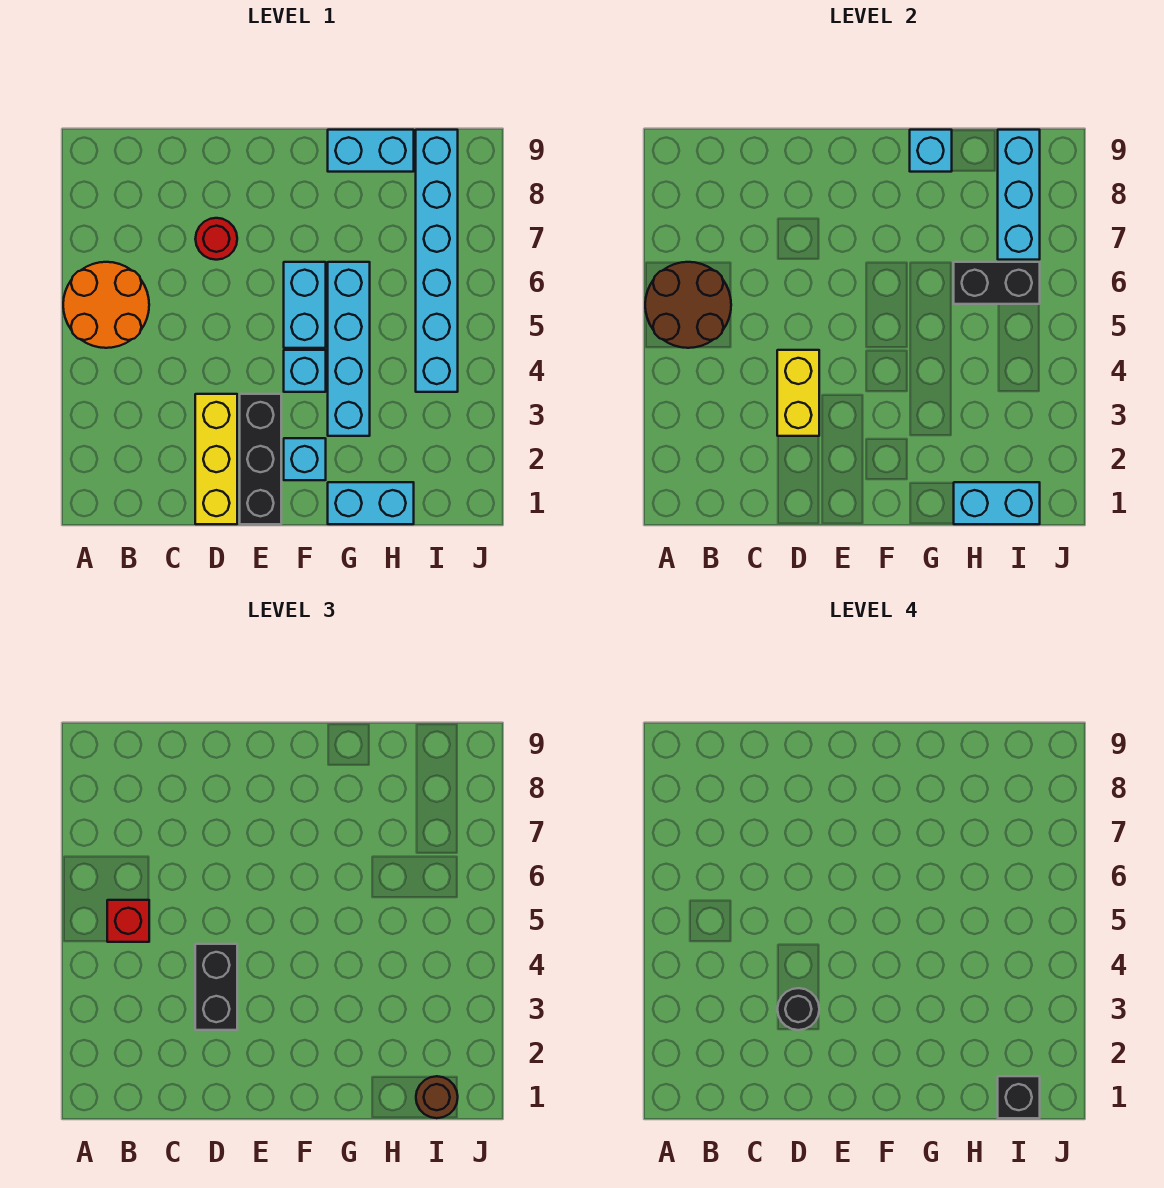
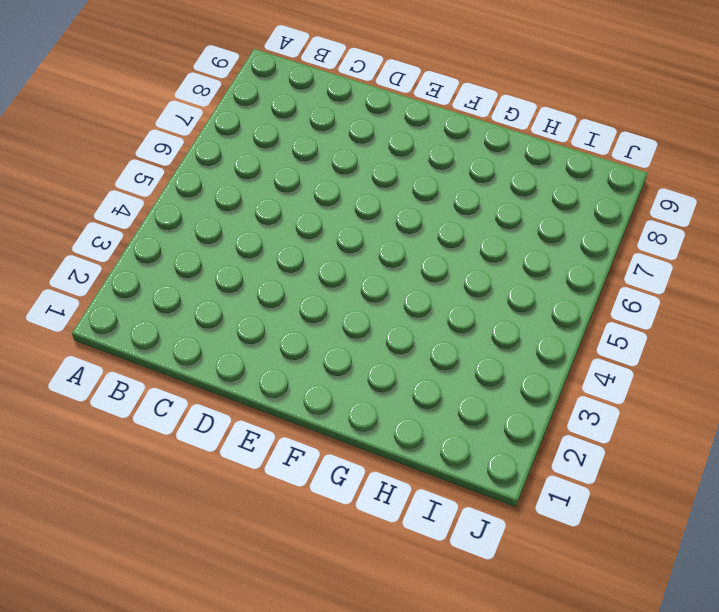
none -> orange round brick A5:B6 level 1
none -> yellow brick D1:D3 level 1
none -> red round brick D7 level 1

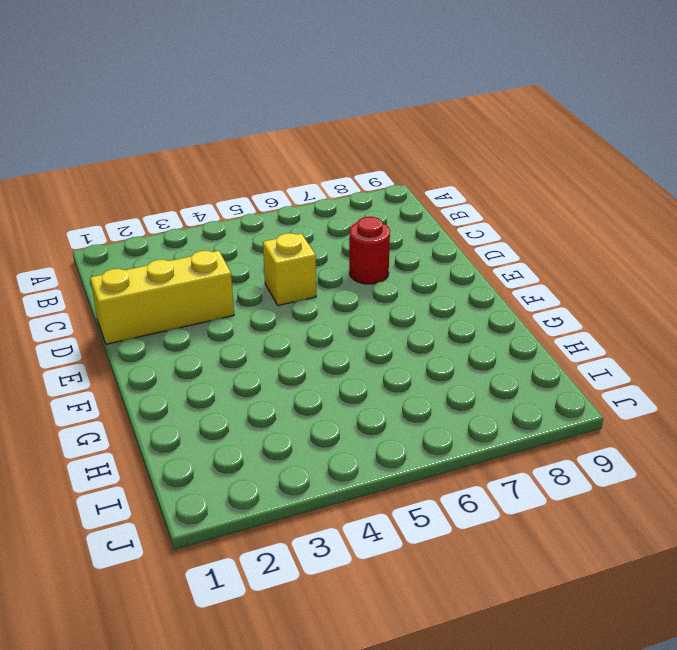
yellow brick D5 level 1 -> none
none -> orange round brick A5:B6 level 1
none -> black brick E1:E3 level 1
none -> cyan brick F2 level 1

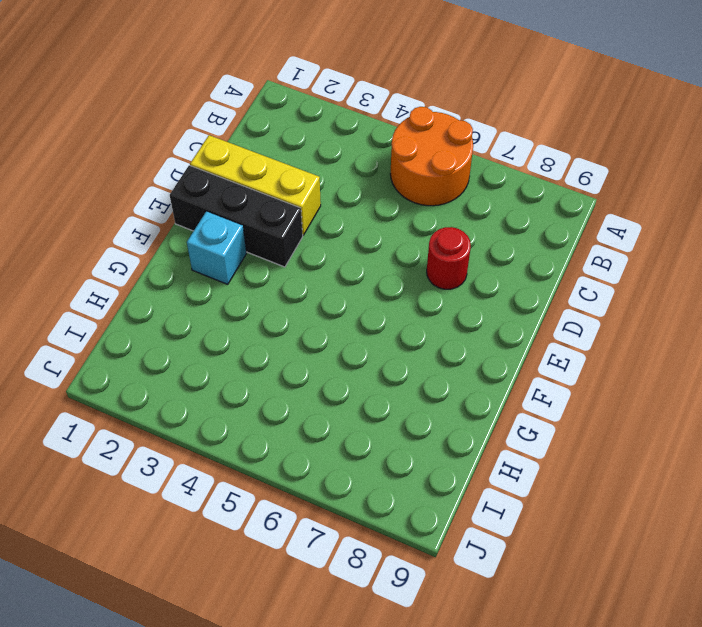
none -> cyan brick F4 level 1
none -> cyan brick F5:F6 level 1
none -> cyan brick G1:H1 level 1

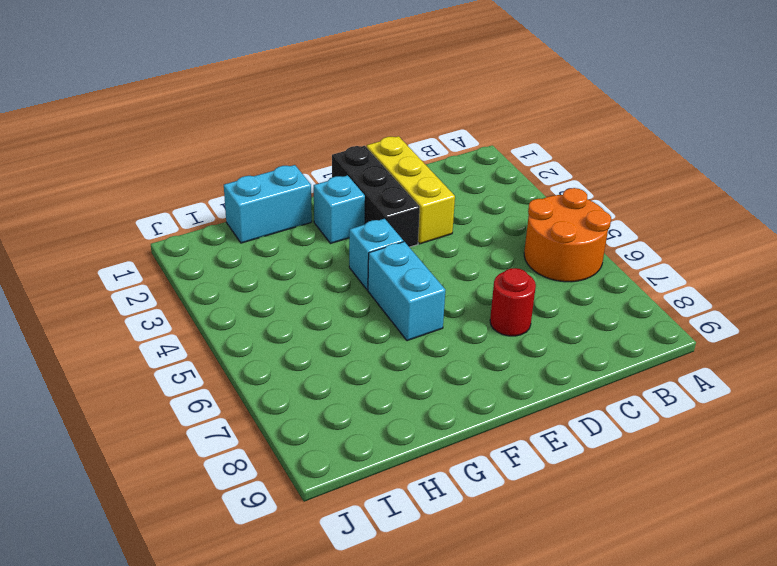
none -> cyan brick G3:G6 level 1
none -> cyan brick G9:H9 level 1
none -> cyan brick I4:I9 level 1

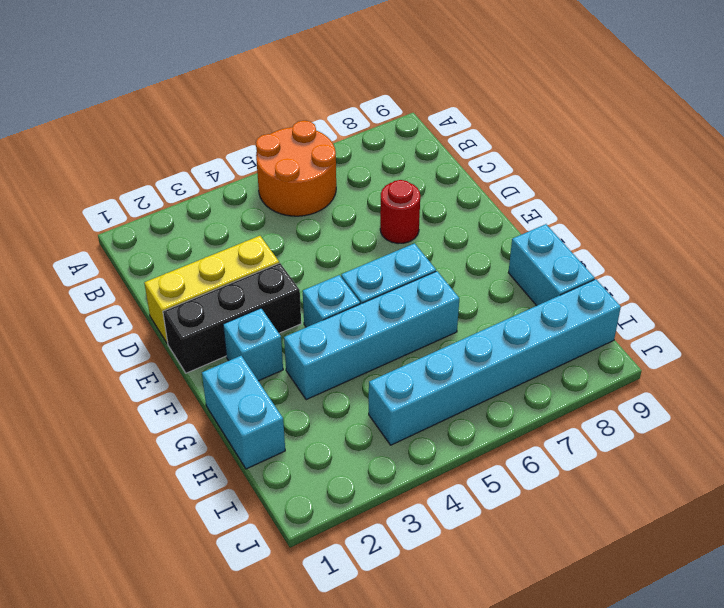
none -> brown round brick A5:B6 level 2
none -> yellow brick D3:D4 level 2
none -> cyan brick G9 level 2

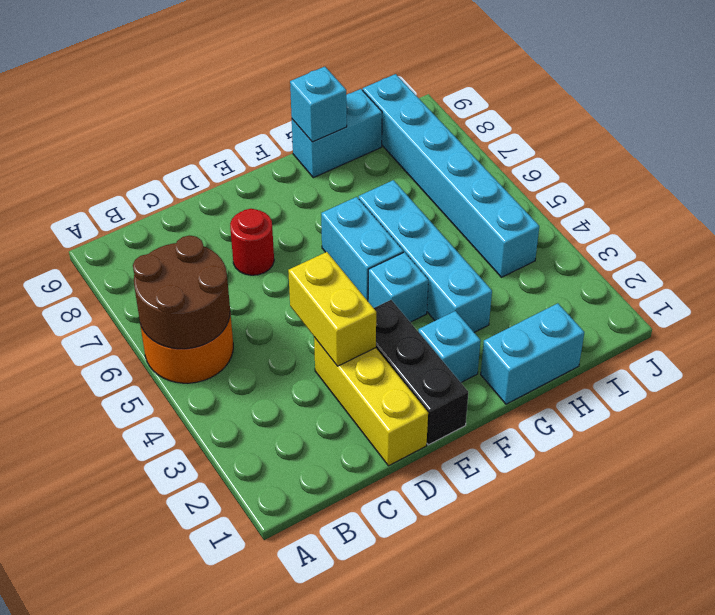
none -> cyan brick H1:I1 level 2
none -> black brick H6:I6 level 2
none -> cyan brick I7:I9 level 2

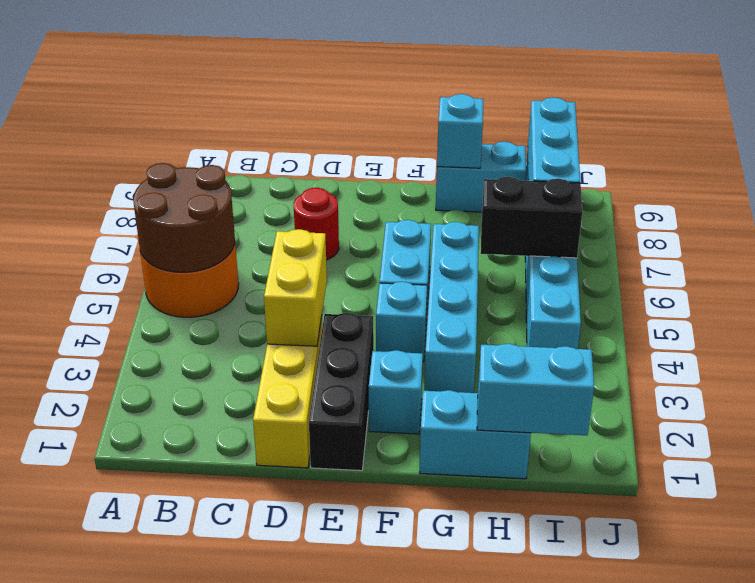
none -> red brick B5 level 3
none -> black brick D3:D4 level 3
none -> brown round brick I1 level 3

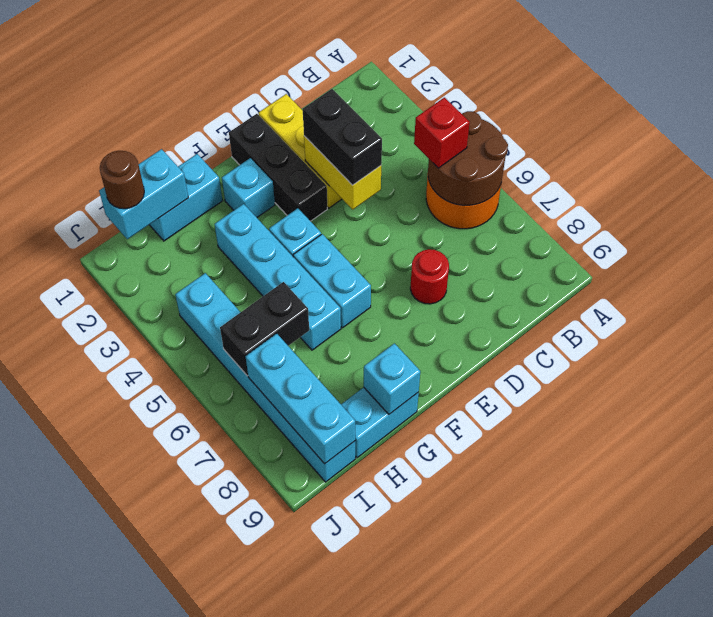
none -> black round brick D3 level 4
none -> black brick I1 level 4

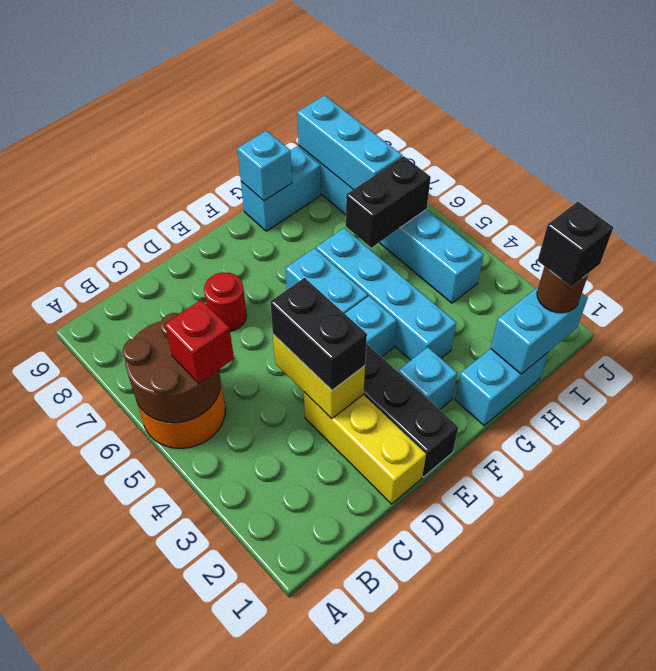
none -> black round brick D3 level 4

